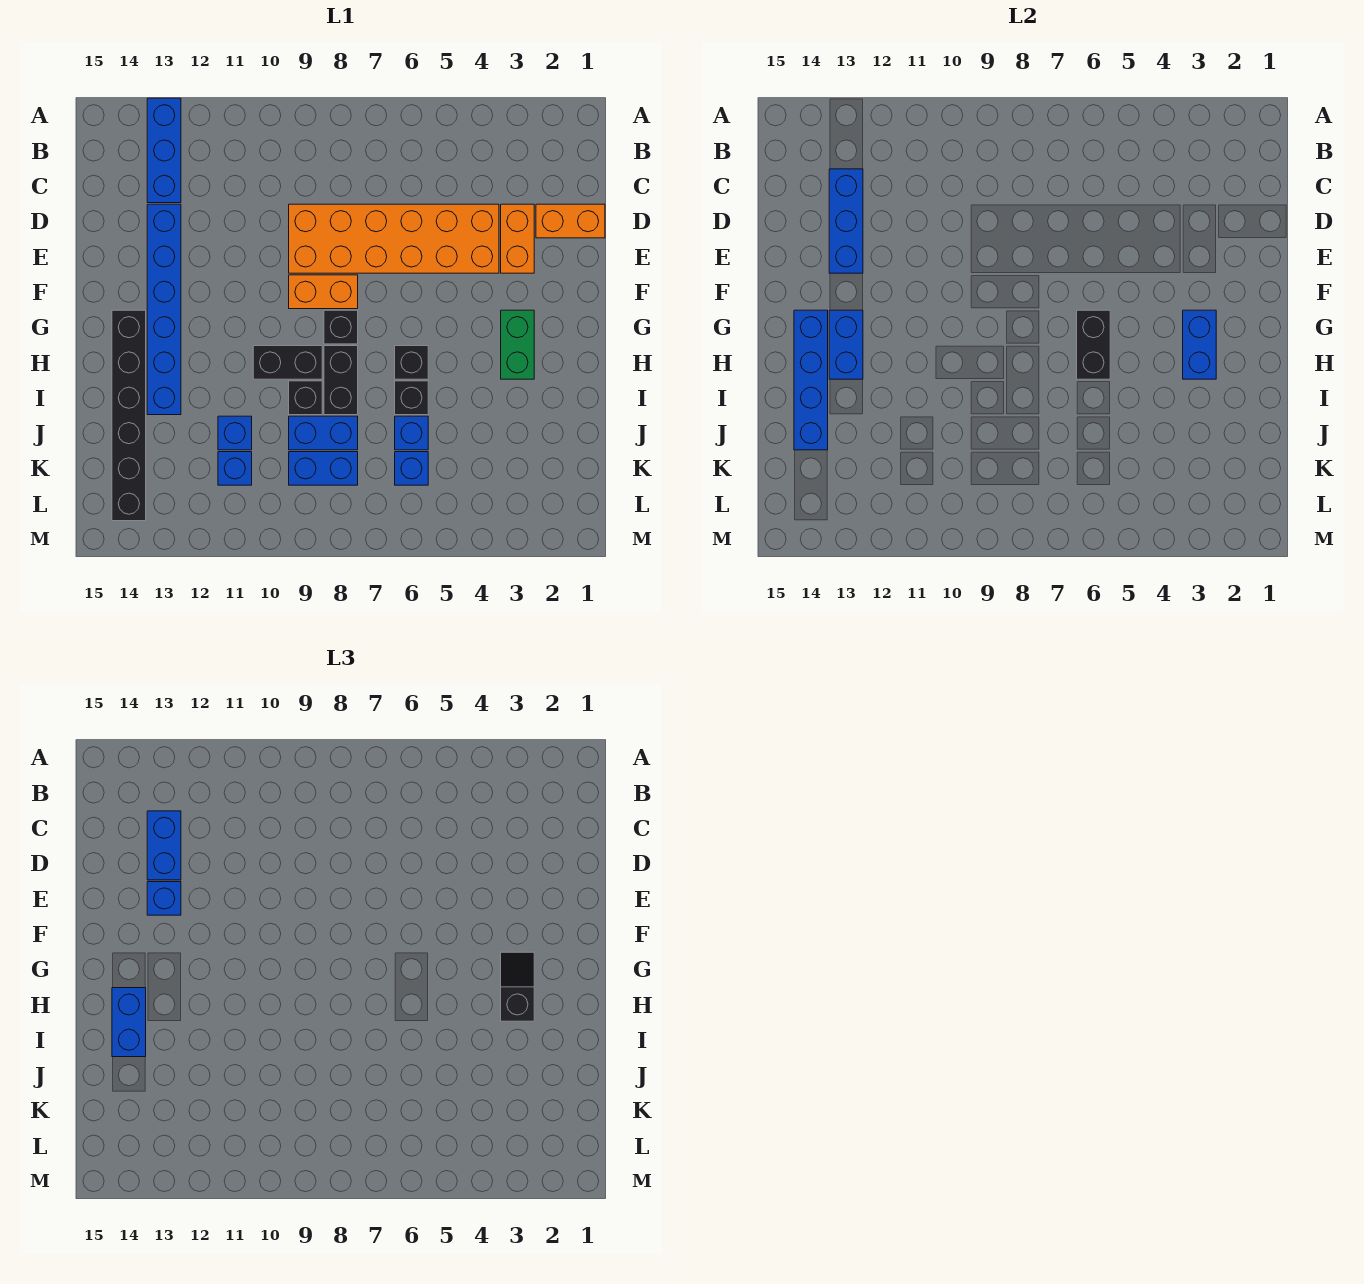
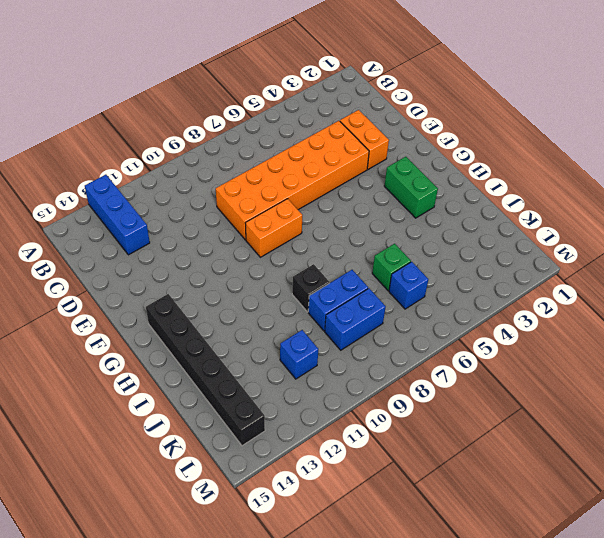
green brick J6 level 1 -> blue brick J6 level 1
none -> orange brick D1:D2 level 1
none -> blue brick D13:I13 level 1
none -> black brick G8 level 1

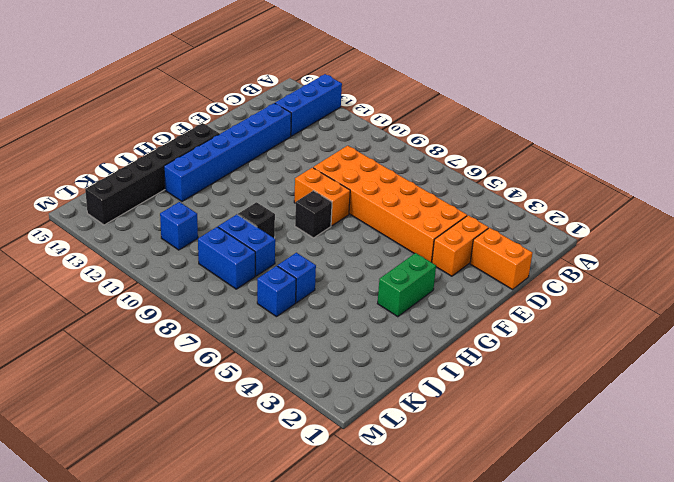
none -> black brick H6 level 1
none -> black brick H8:I8 level 1
none -> black brick H9:H10 level 1

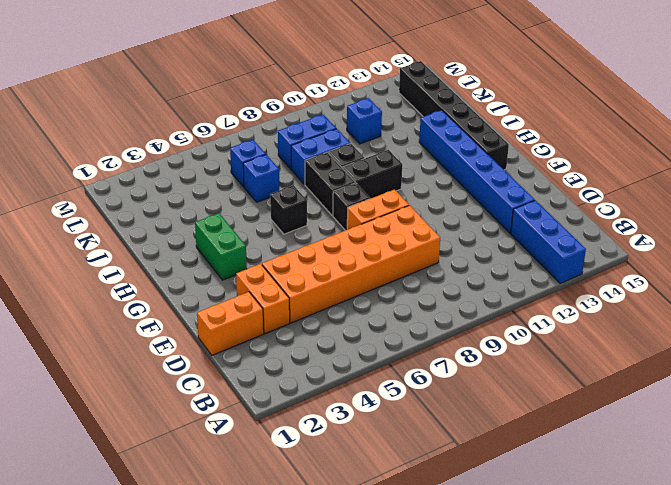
none -> black brick I6 level 1
none -> blue brick J11 level 1
none -> blue brick C13:E13 level 2

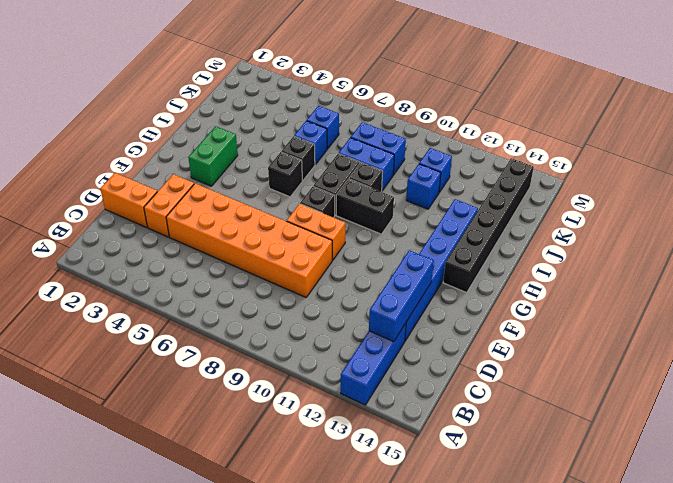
none -> blue brick G3:H3 level 2
none -> black brick G6:H6 level 2
none -> blue brick G13:H13 level 2

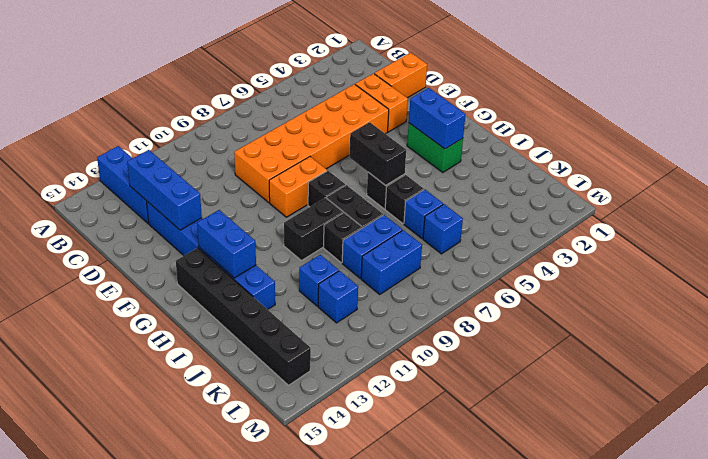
none -> blue brick G14:J14 level 2
none -> blue brick C13:D13 level 3
none -> blue brick E13 level 3

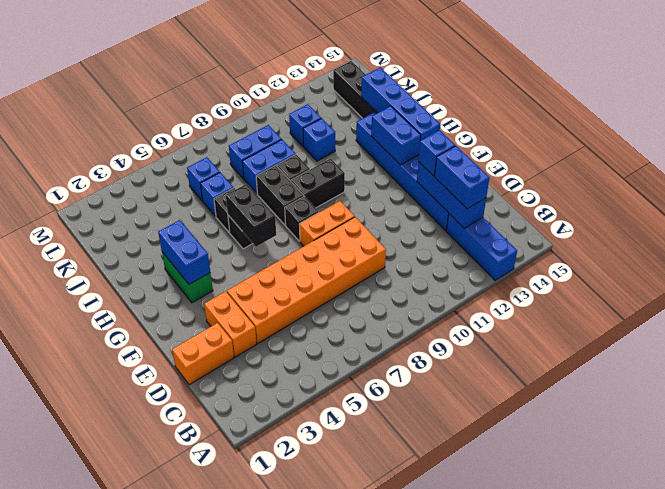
none -> black slope G3:H3 level 3 top H
none -> blue brick H14:I14 level 3

